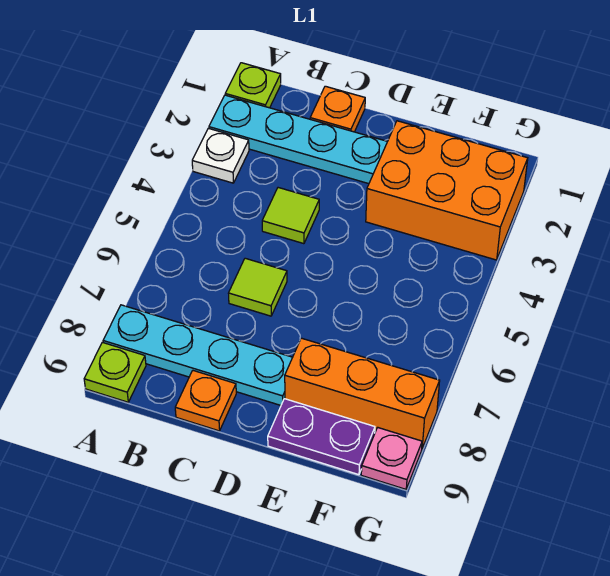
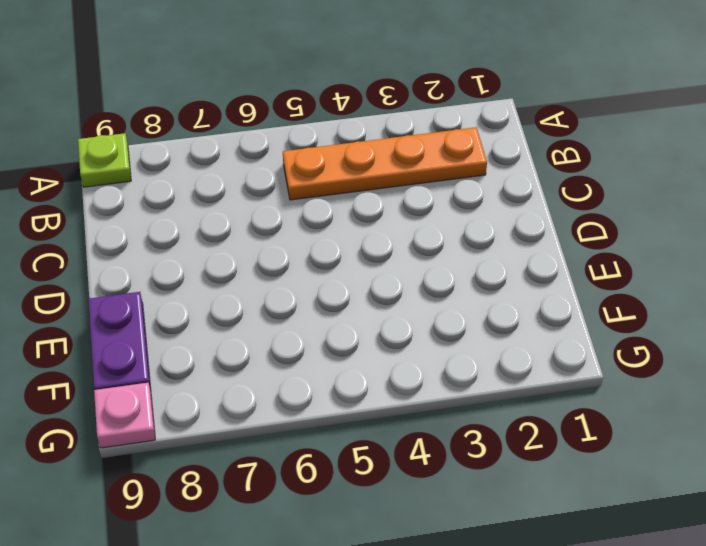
orange plate B2:B5 level 1 -> cyan plate A2:D2 level 1
none -> lime plate A1 level 1
none -> white plate A3 level 1
none -> cyan plate A8:D8 level 1

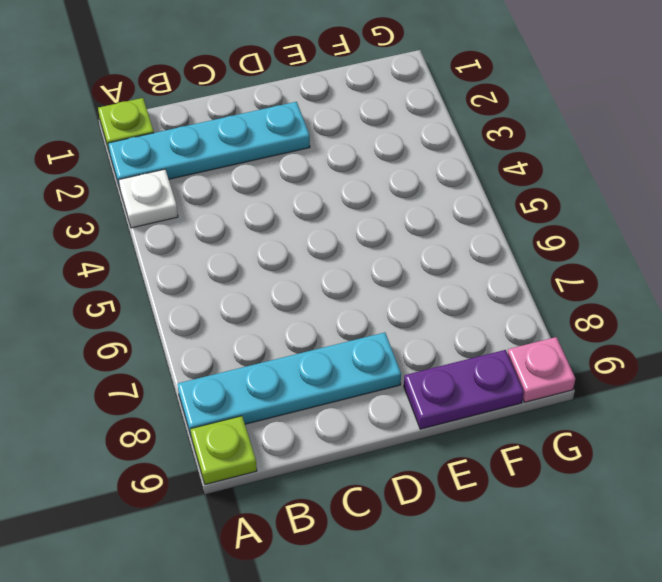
none -> orange plate C1 level 1
none -> lime tile C4 level 1
none -> lime tile C6 level 1

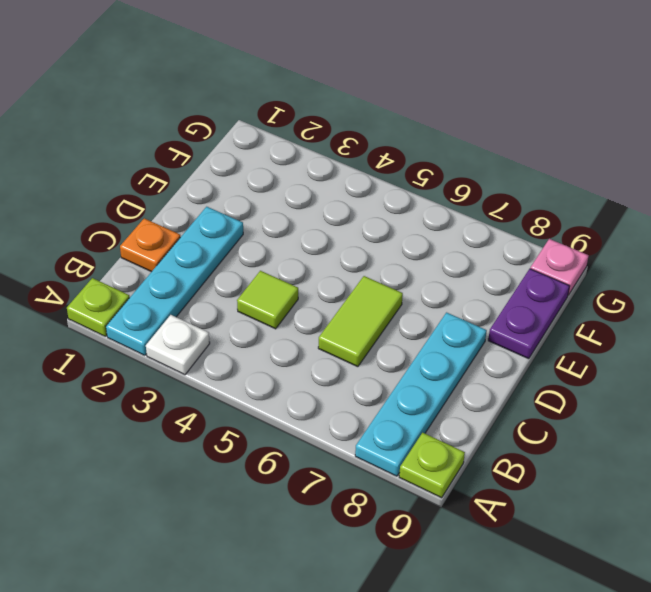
lime tile C6:D6 level 1 -> lime tile C6 level 1
none -> orange plate C9 level 1
none -> orange brick E2:G3 level 1
none -> orange brick E8:G8 level 1

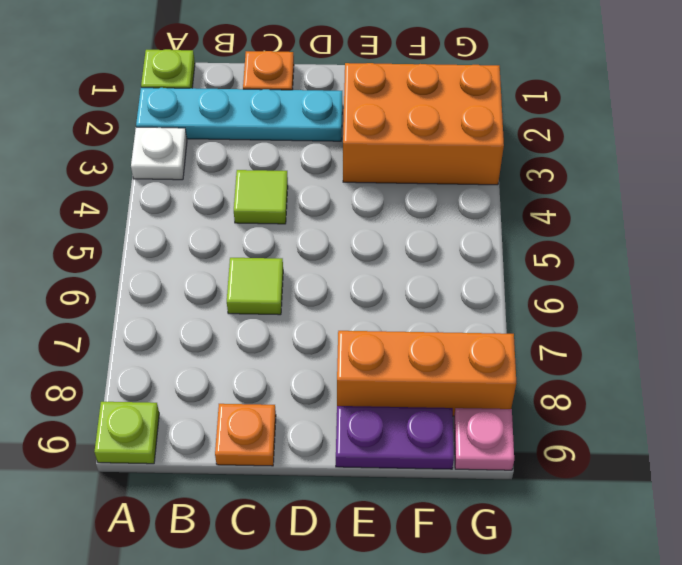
none -> cyan plate A8:D8 level 1

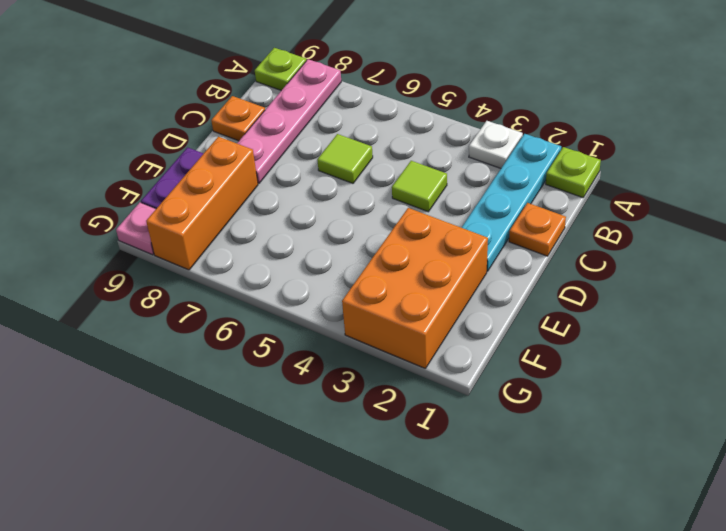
pink plate A8:D8 level 1 -> cyan plate A8:D8 level 1

